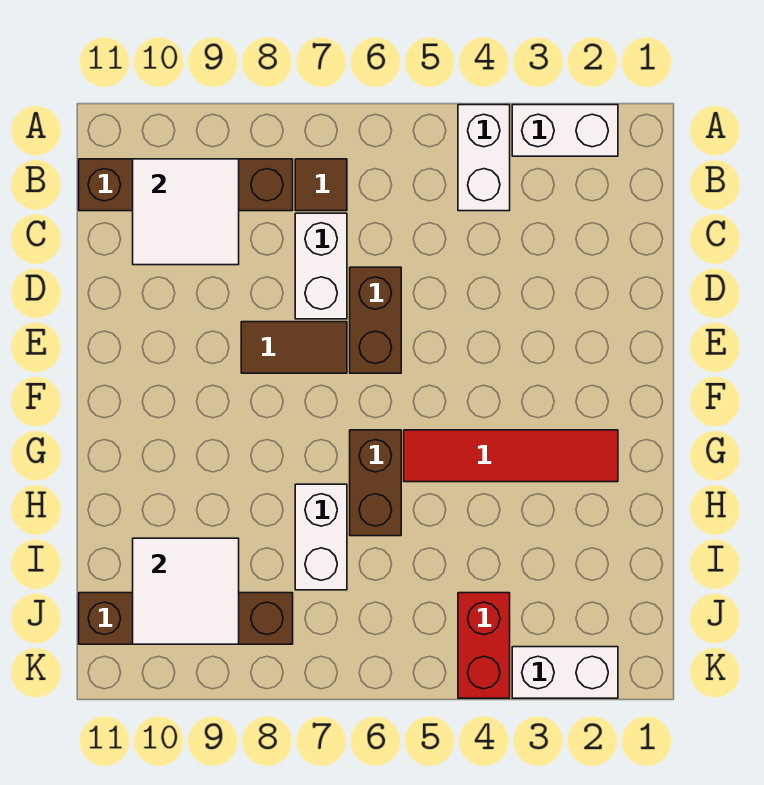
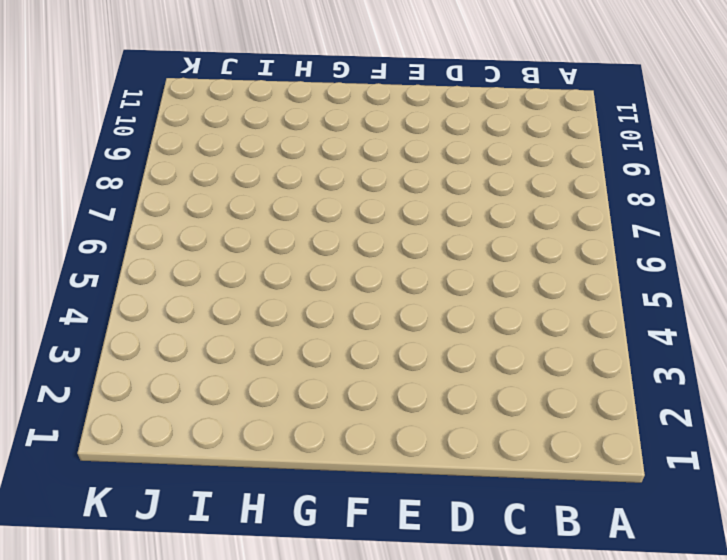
none -> white brick A2:A3 level 1
none -> white brick A4:B4 level 1
none -> brown tile B7 level 1

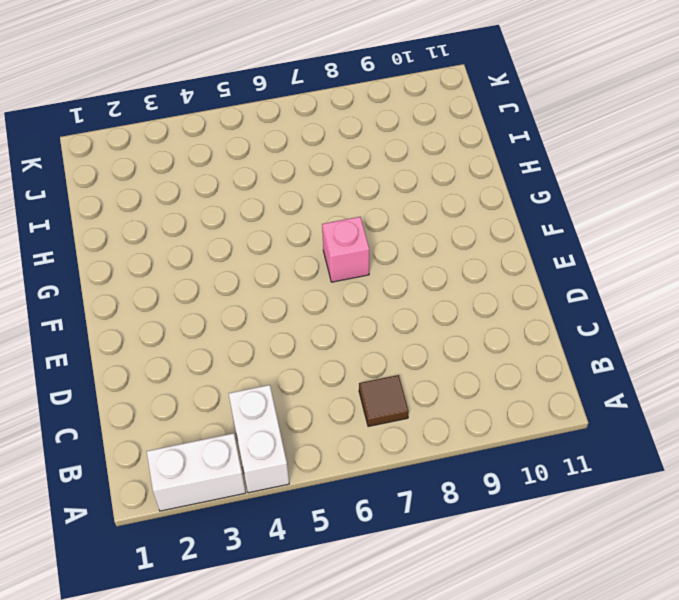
pink brick F7 level 1 -> none
none -> brown brick B8:B11 level 1
none -> white brick C7:D7 level 1
none -> brown brick D6:E6 level 1

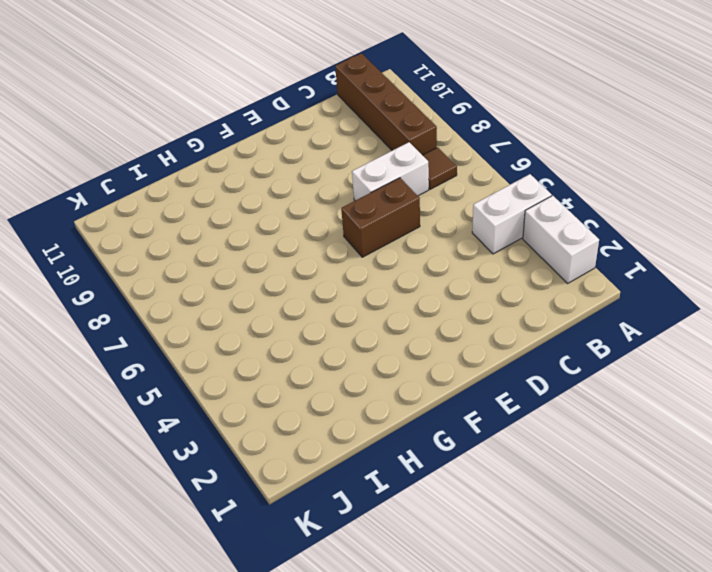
none -> brown tile E7:E8 level 1
none -> red tile G2:G5 level 1
none -> brown brick G6:H6 level 1

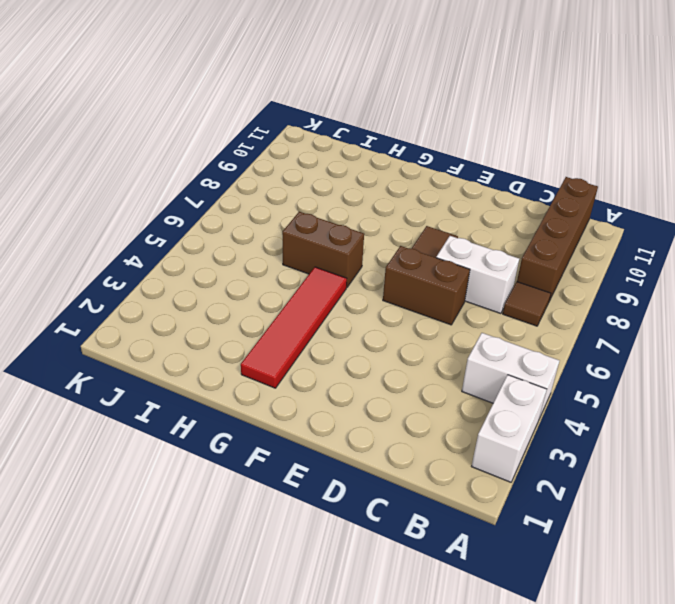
none -> white brick H7:I7 level 1
none -> red brick J4:K4 level 1
none -> brown brick J8:J11 level 1

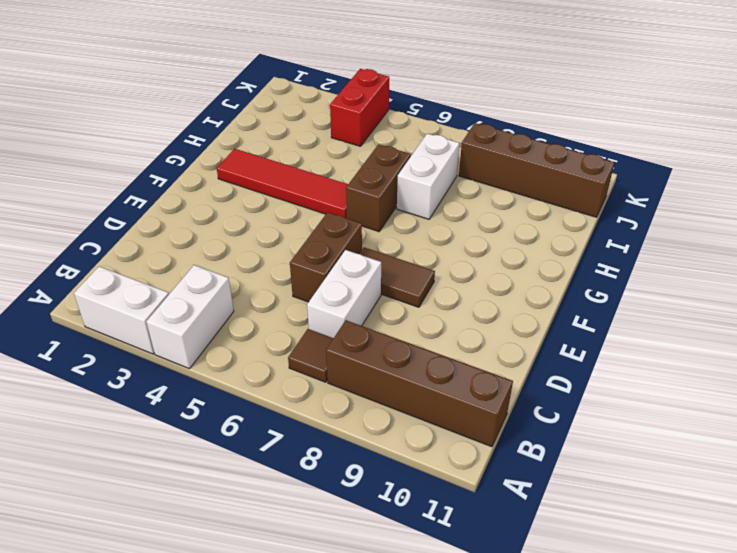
none -> white brick K2:K3 level 1
none -> white tile B9:C10 level 2
none -> white tile I9:J10 level 2

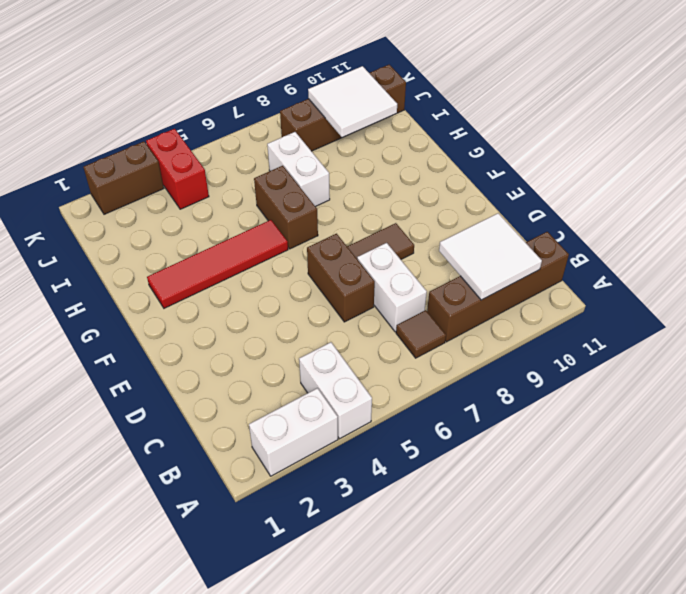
brown brick K2:K3 level 1 -> white brick K2:K3 level 1

